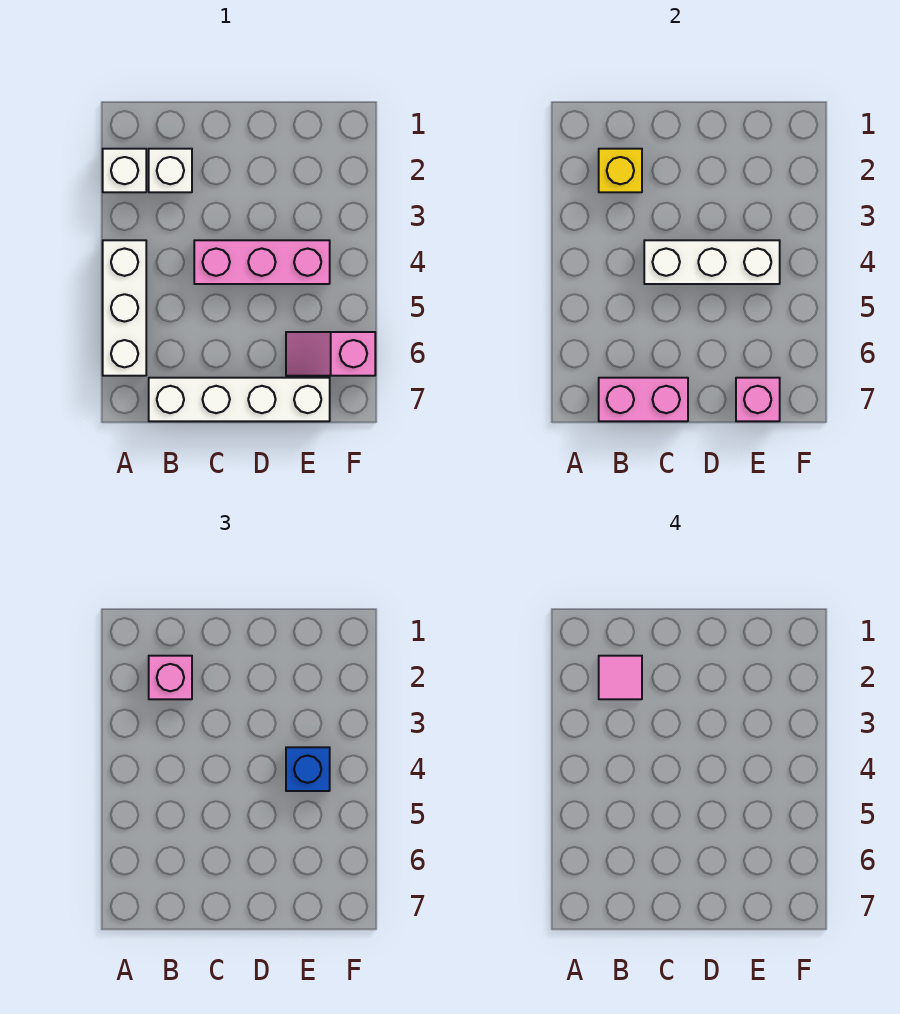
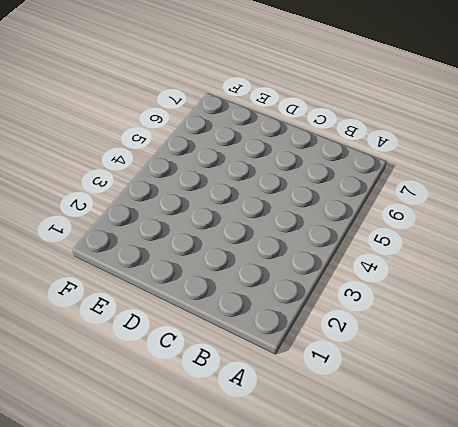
none -> white brick A2 level 1
none -> white brick A4:A6 level 1
none -> white brick B2 level 1

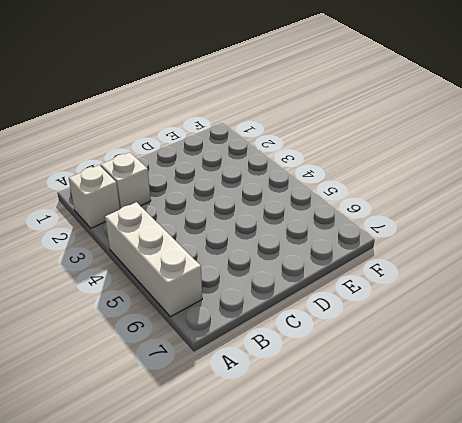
none -> white brick B7:E7 level 1
none -> pink brick C4:E4 level 1
none -> pink slope E6:F6 level 1 top F

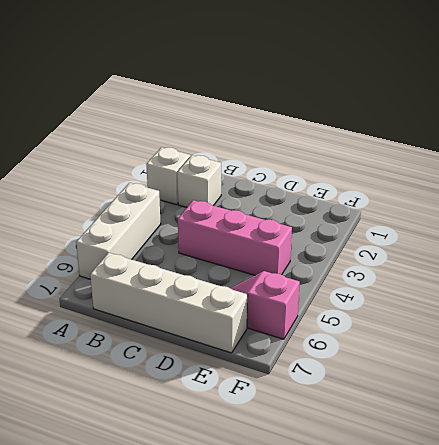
none -> yellow brick B2 level 2
none -> pink brick B7:C7 level 2
none -> white brick C4:E4 level 2

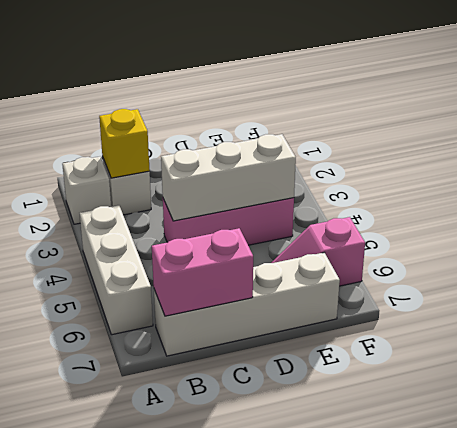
none -> pink brick E7 level 2
none -> pink brick B2 level 3
none -> blue brick E4 level 3

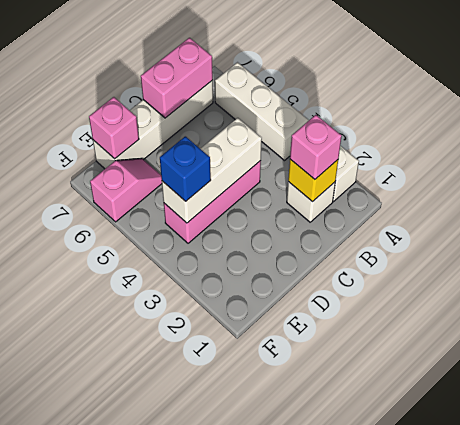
none -> pink tile B2 level 4

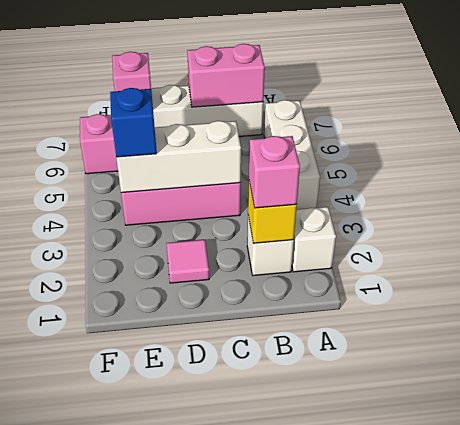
pink tile D2 level 1 -> pink tile B2 level 4

